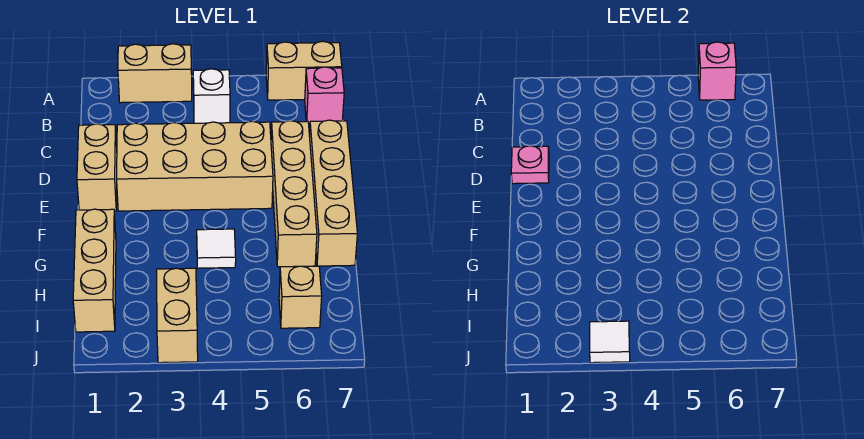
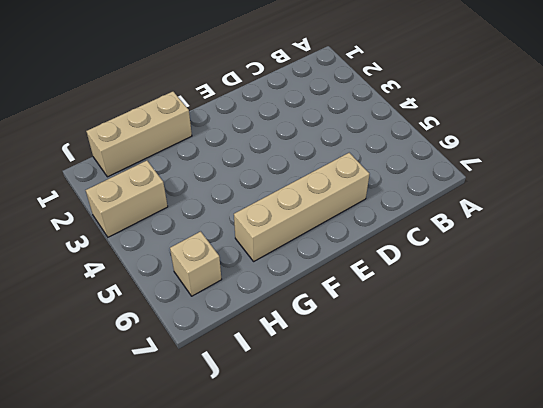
none -> tan brick A2:A3 level 1
none -> tan brick A6:A7 level 1
none -> white brick B4 level 1

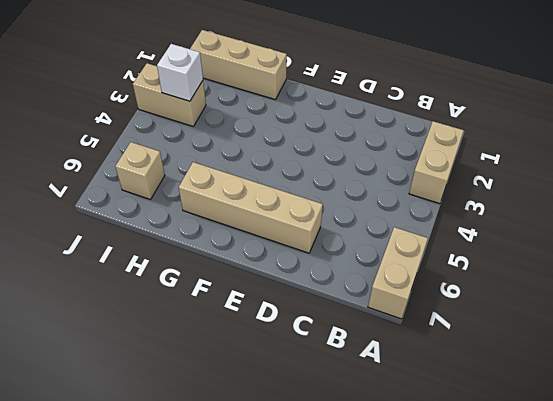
white brick I3 level 2 -> white brick B4 level 1
none -> pink brick B7 level 1
none -> tan brick D1:E1 level 1
none -> tan brick D2:E5 level 1

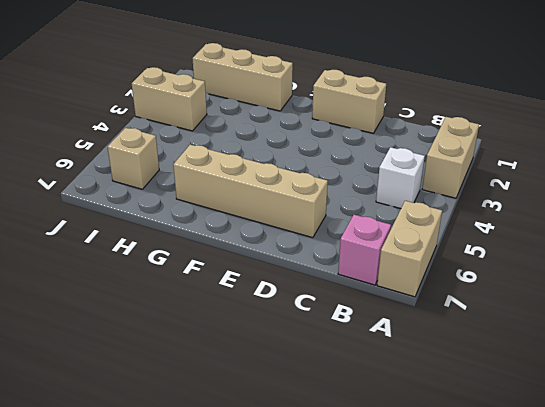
none -> tan brick D2:E5 level 1
none -> tan brick D7:G7 level 1
none -> white tile G4 level 1

